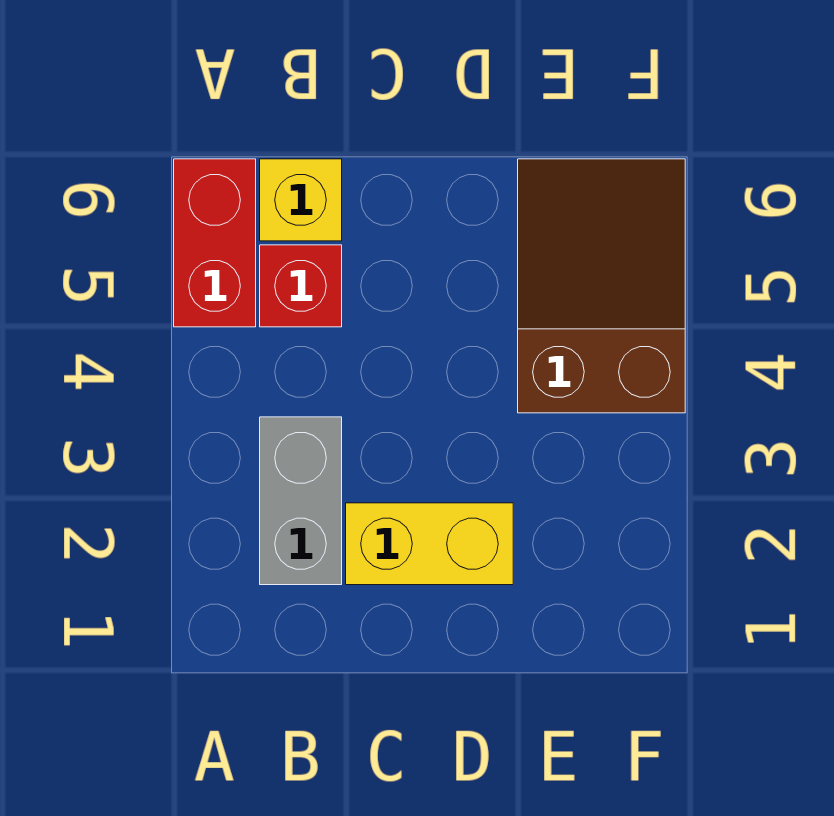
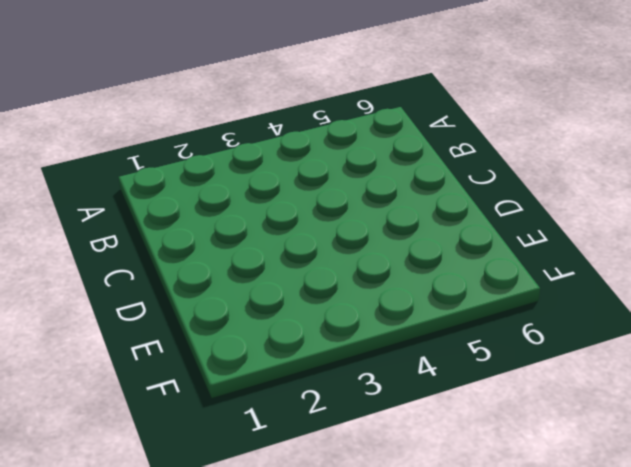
none -> red brick A5:A6 level 1
none -> grey brick B2:B3 level 1

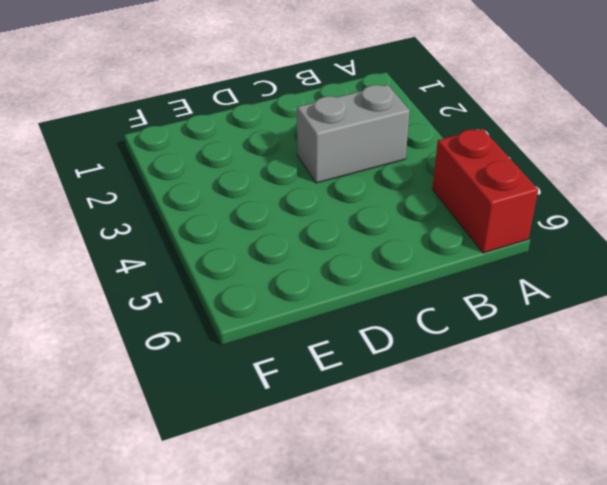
grey brick B3:C3 level 1 -> grey brick B2:B3 level 1
none -> red brick B5 level 1
none -> yellow brick B6 level 1

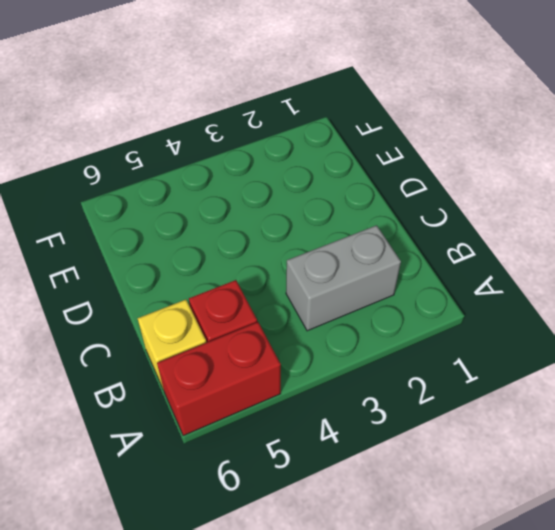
none -> yellow brick C2:D2 level 1
none -> brown slope E4:F6 level 1 top 4

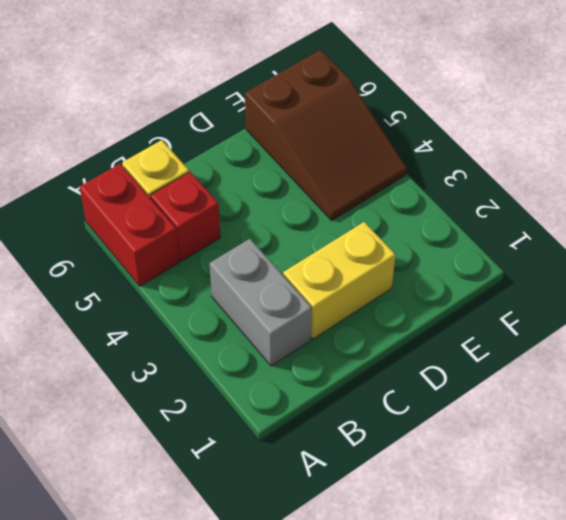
brown slope E4:F6 level 1 top 6 -> brown slope E4:F6 level 1 top 4

